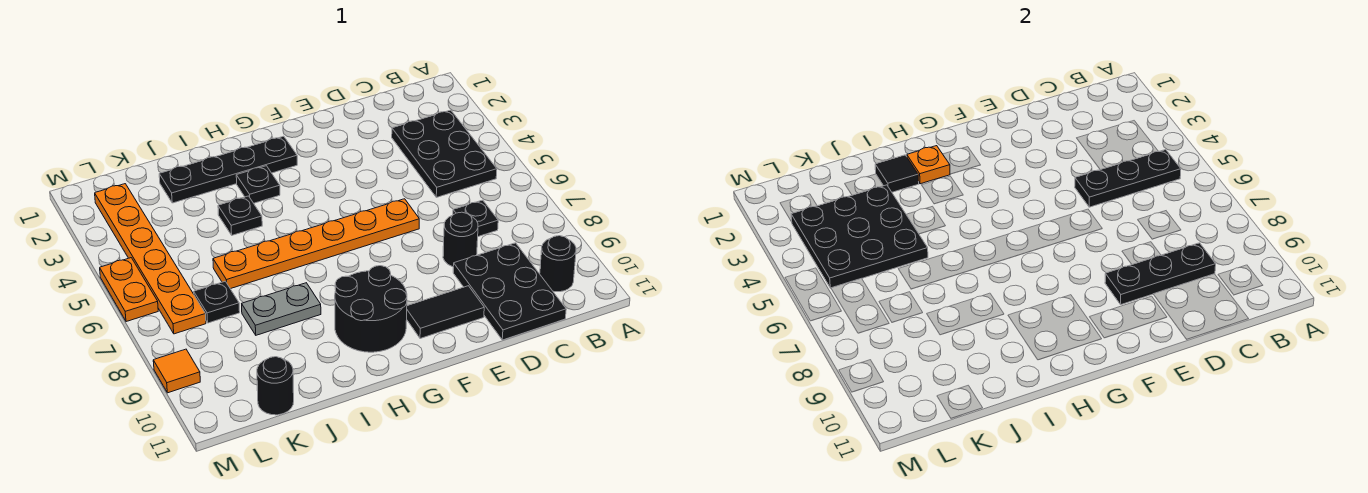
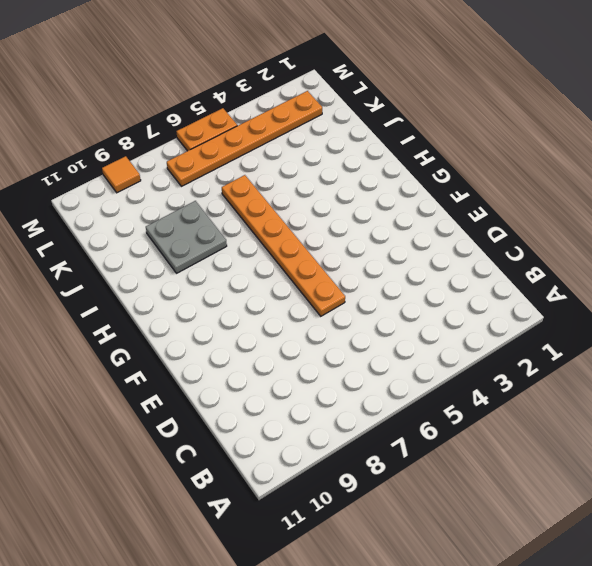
grey plate I8:J9 level 1 -> grey plate I8:J8 level 1
none -> black plate B3:C5 level 1
none -> black round brick B10 level 1
none -> black plate C7 level 1

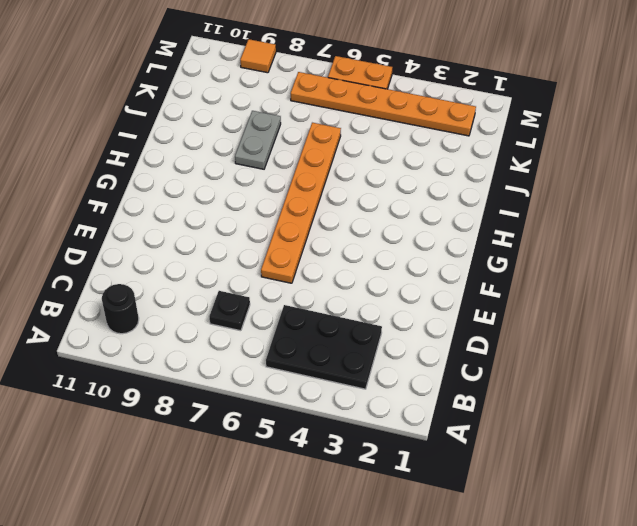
none -> black plate C9:D11 level 1
none -> black round brick D8 level 1
none -> black tile E10:F10 level 1

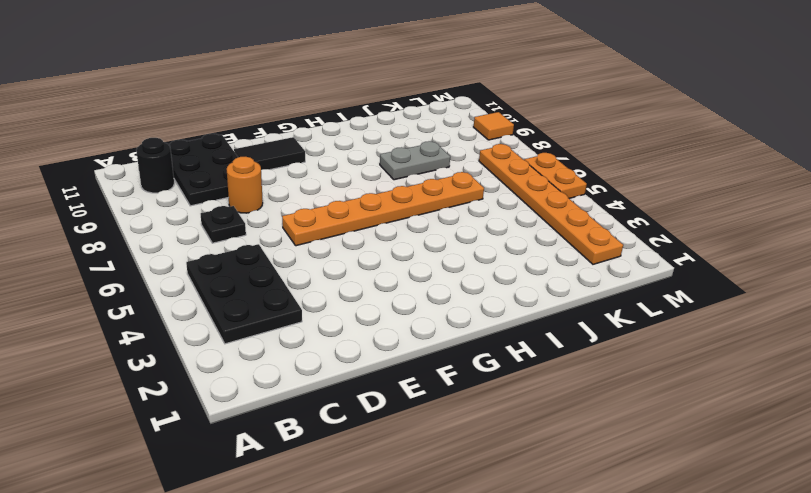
orange round brick D8 level 1 -> black round brick D8 level 1
none -> black plate G2:J2 level 1
none -> black round brick G9:H10 level 1
none -> black plate H3 level 1

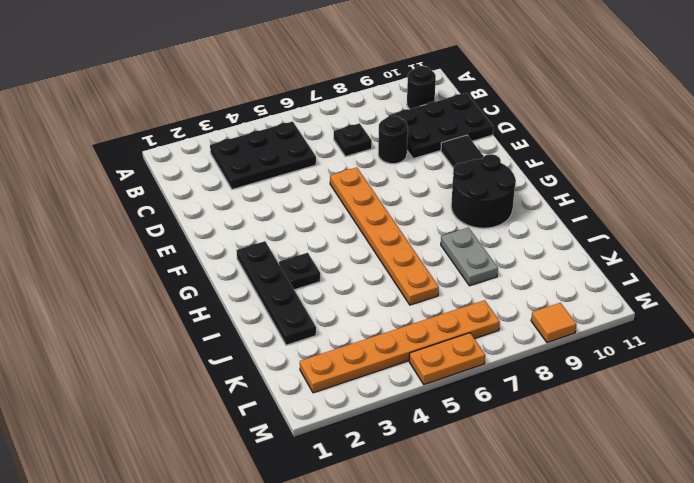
none -> black plate I4 level 1
none -> black plate K7 level 1
none -> black round brick K11 level 1

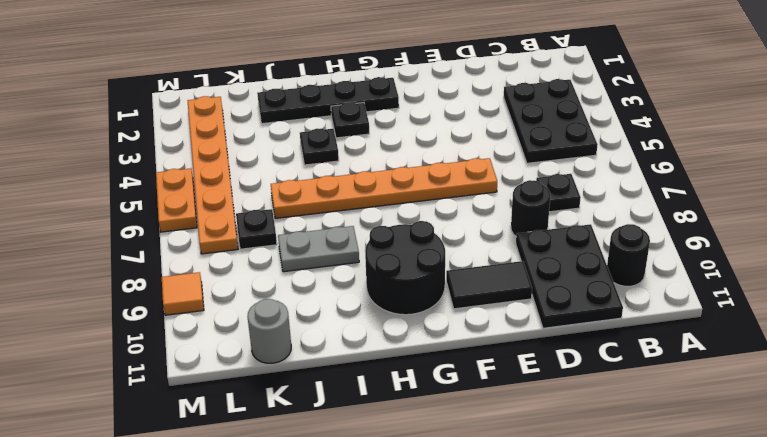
grey round brick K11 level 1 -> black round brick K11 level 1
none -> black plate B5:D5 level 2
none -> black plate C9:E9 level 2
none -> orange plate H2 level 2

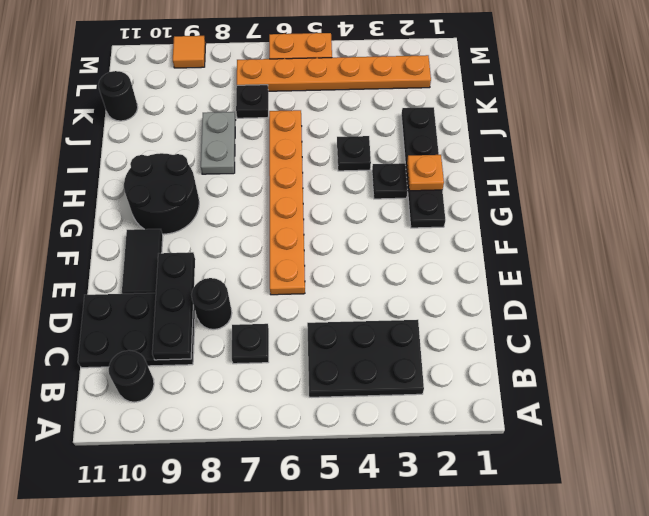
none -> black plate B5:D5 level 2
none -> black tile I2 level 2
none -> black plate J3:L5 level 2

